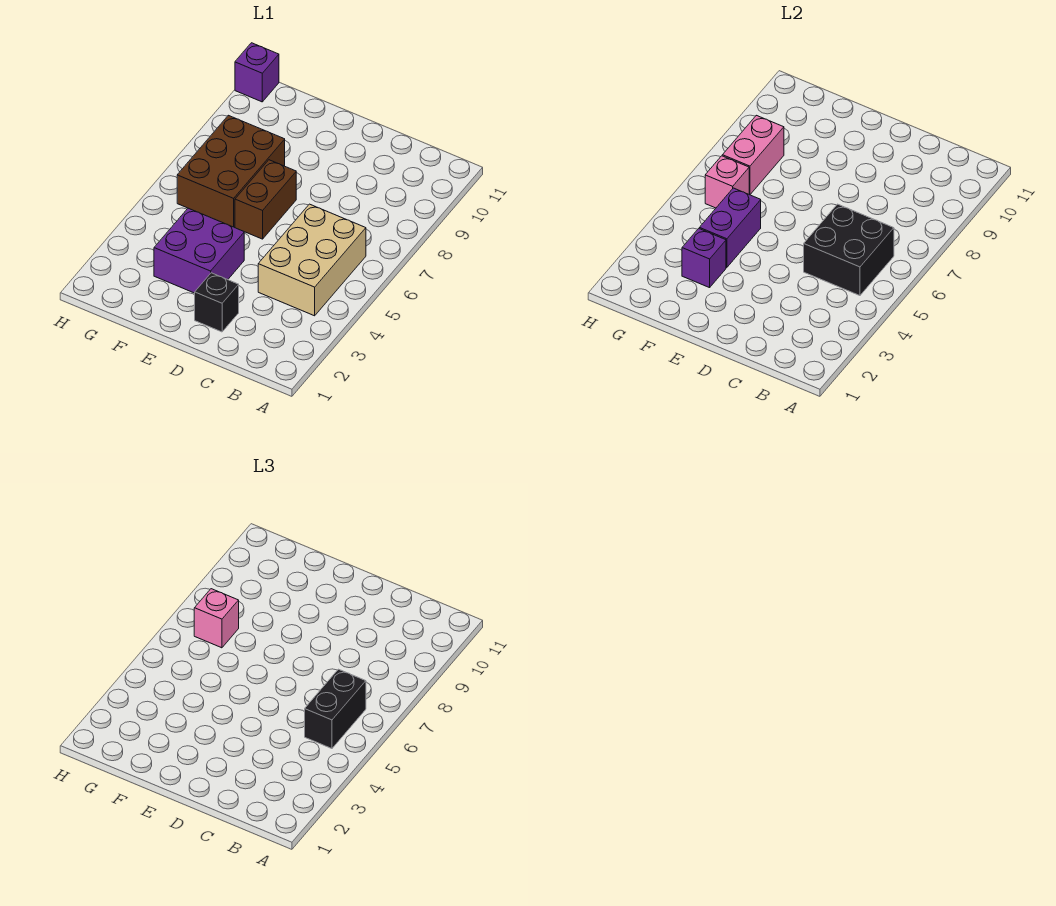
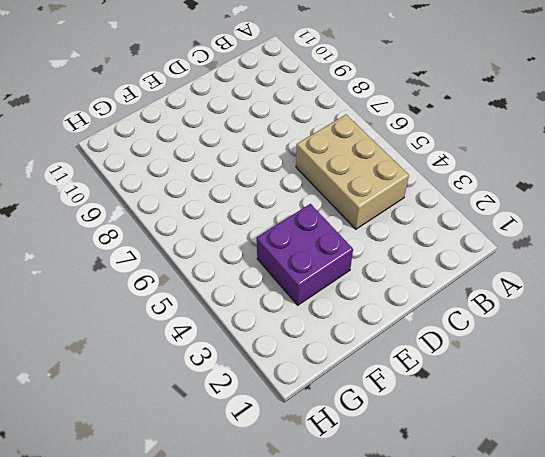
none -> black brick D2 level 1
none -> brown brick E6:E7 level 1
none -> brown brick F6:G8 level 1

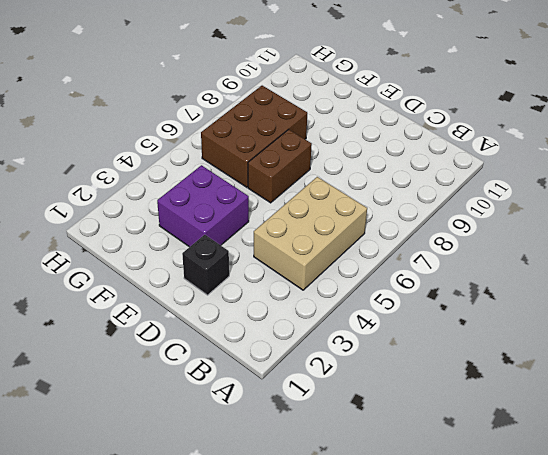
none -> purple brick H11 level 1
none -> black brick B5:C6 level 2
none -> purple brick F3 level 2

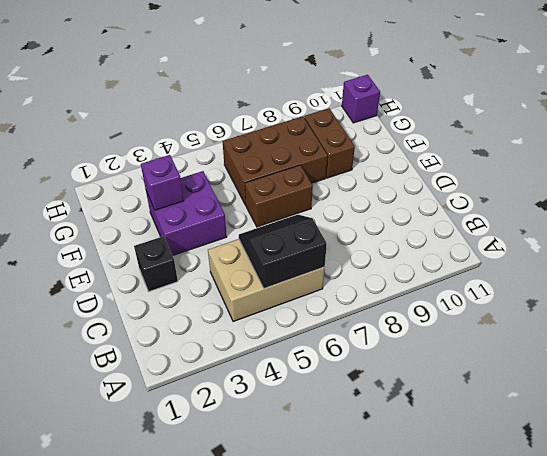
black slope B5:C6 level 2 top B -> black brick B5:C6 level 2
brown brick F9:G9 level 1 -> none
none -> purple brick F4:F5 level 2
none -> pink brick G6 level 2
none -> pink brick G7:G8 level 2

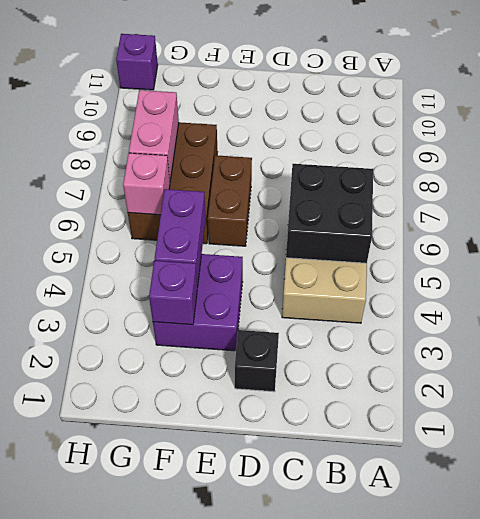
none -> black brick B5:B6 level 3
none -> pink brick G7 level 3

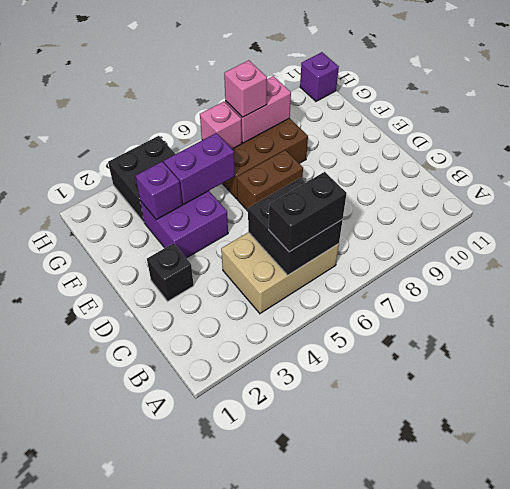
black brick G3:H4 level 1 -> none

